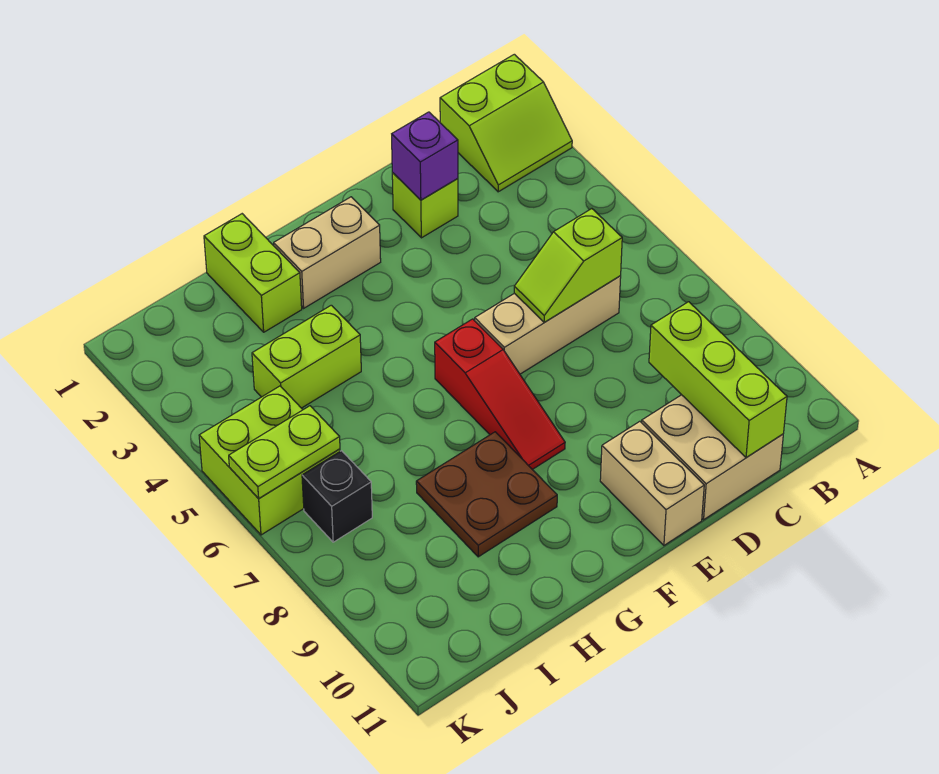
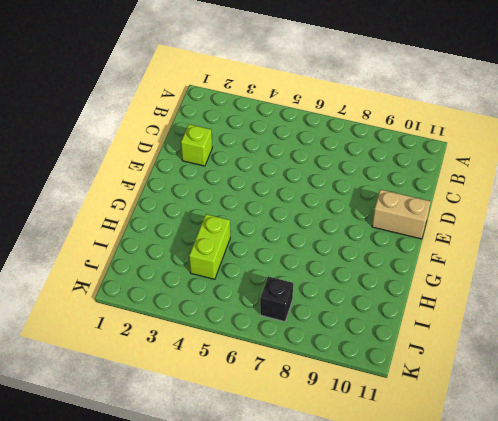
none -> lime slope A1:B2 level 1 top 1
none -> tan brick C6:E6 level 1
none -> tan brick C10:D11 level 1

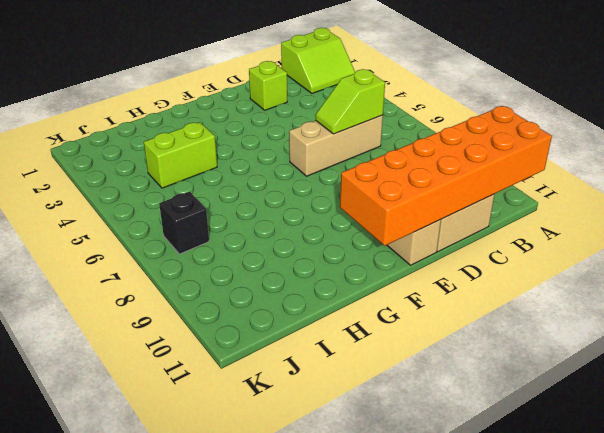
orange brick A10:F11 level 2 -> lime brick C9:C11 level 2
none -> tan brick F2:G2 level 1
none -> red slope F6:F8 level 1 top 6
none -> brown plate G8:H9 level 1

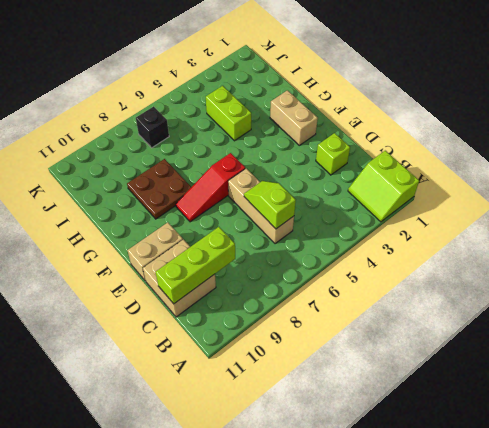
none -> lime brick H1:H2 level 1
none -> lime brick J5:K6 level 1
none -> purple brick D2 level 2

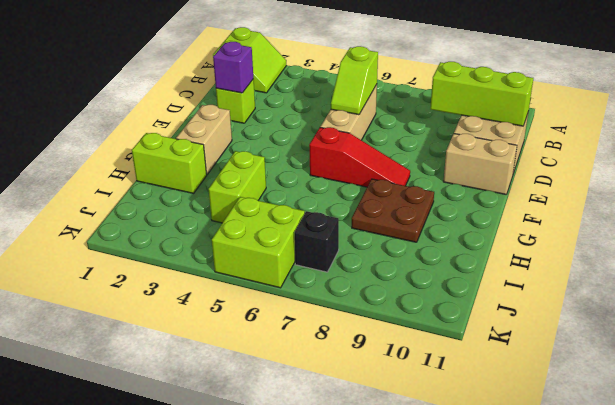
none -> lime plate J6:K6 level 2

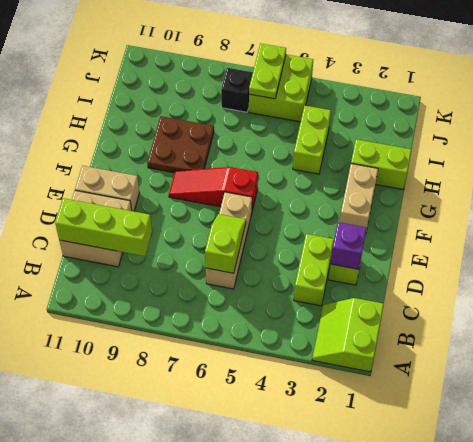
lime brick C3:D3 level 1 -> none

